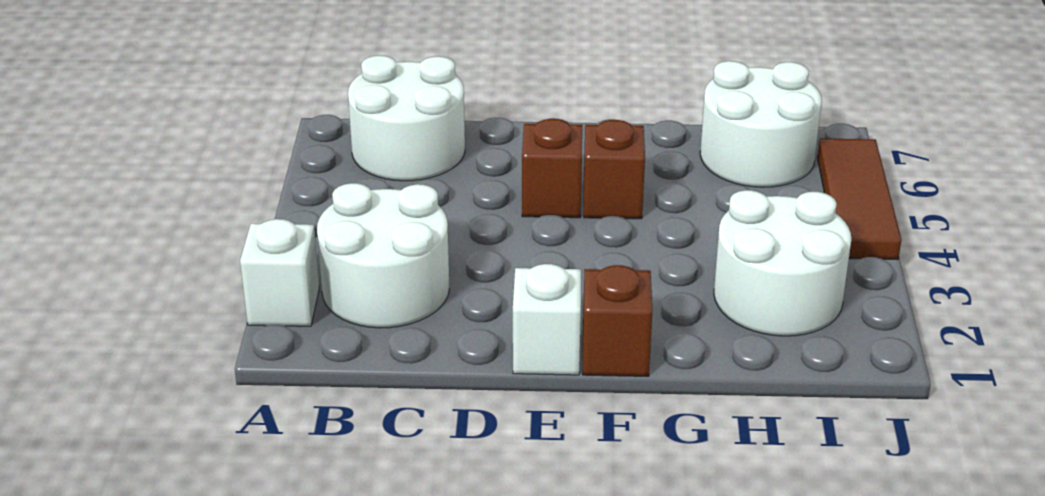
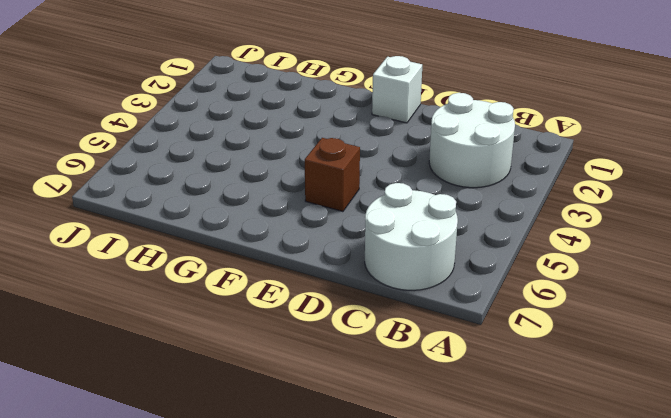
none -> white brick A2 level 1
none -> brown brick F1 level 1

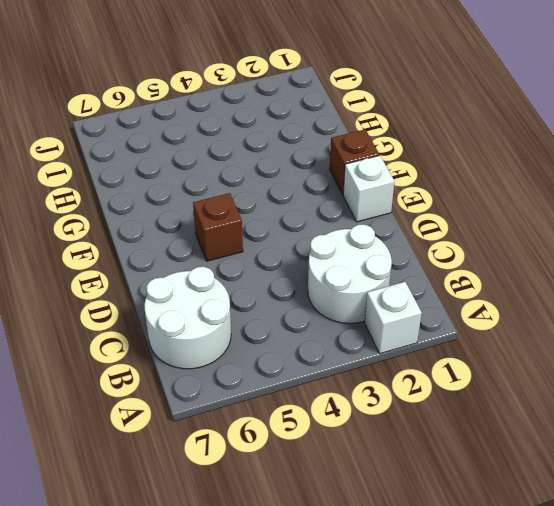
none -> brown brick F5 level 1
none -> white round brick H2:I3 level 1

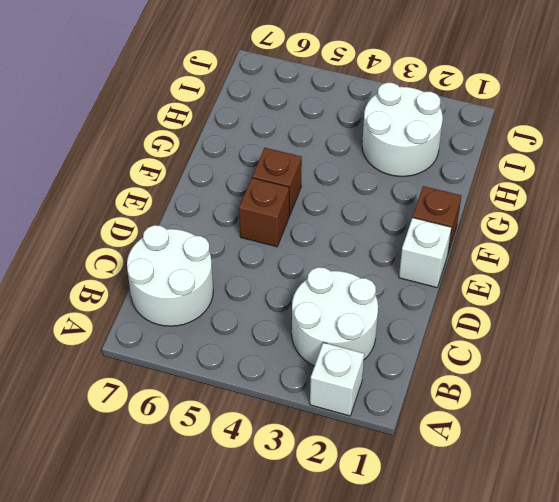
none -> white round brick H6:I7 level 1
none -> brown tile J4:J6 level 1

